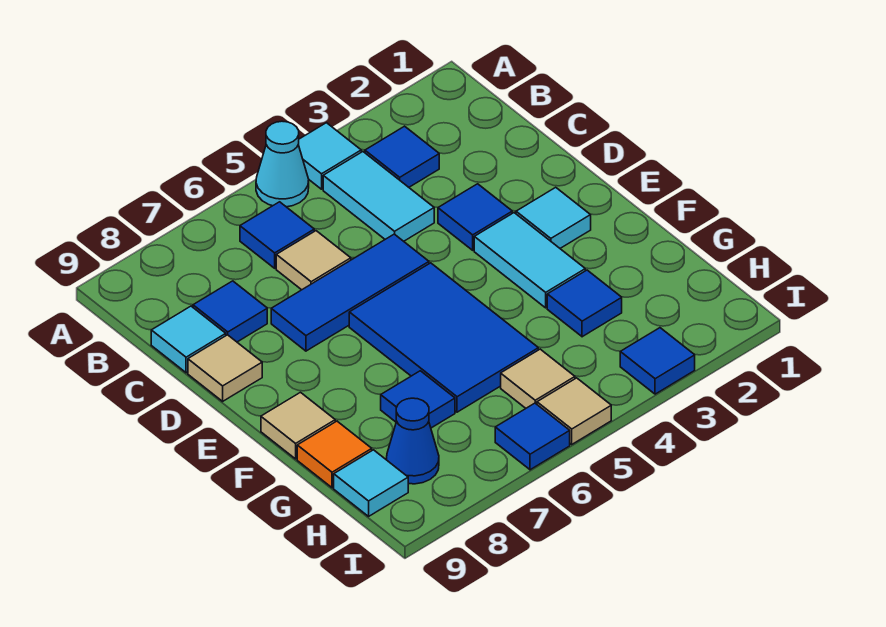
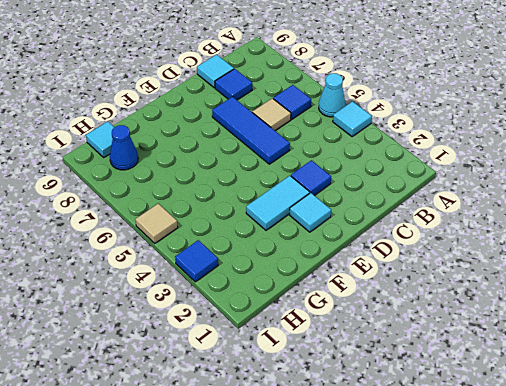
none -> blue tile B3 level 1
none -> cyan tile B4:C4 level 1
none -> tan tile D9 level 1

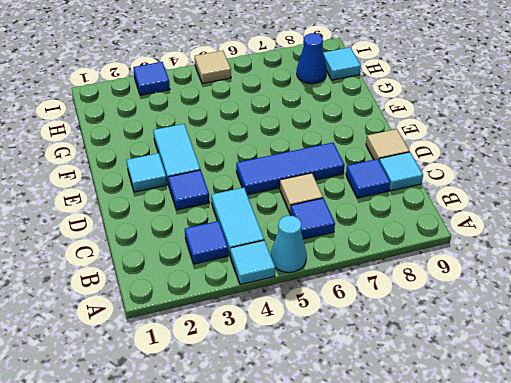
none -> blue tile E5:G6 level 1
none -> tan tile F9 level 1
none -> blue tile G3 level 1

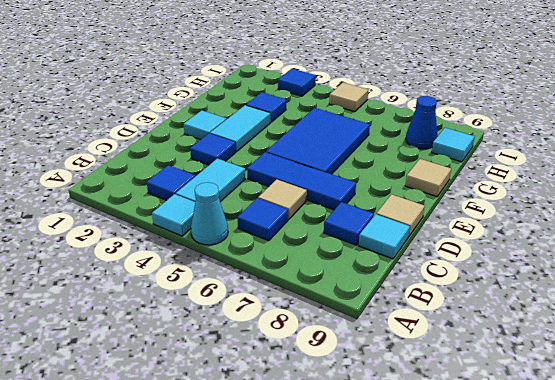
none -> blue tile G7 level 1
none -> orange tile G9 level 1
none -> tan tile H5 level 1

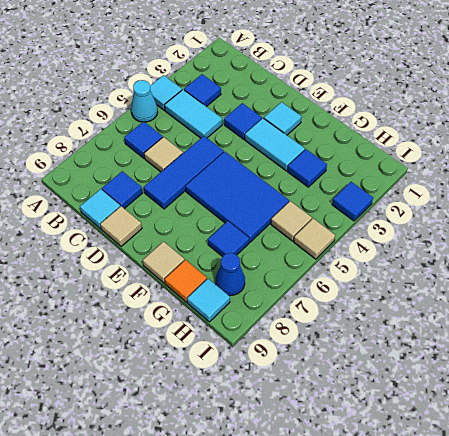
none -> blue tile I6 level 1

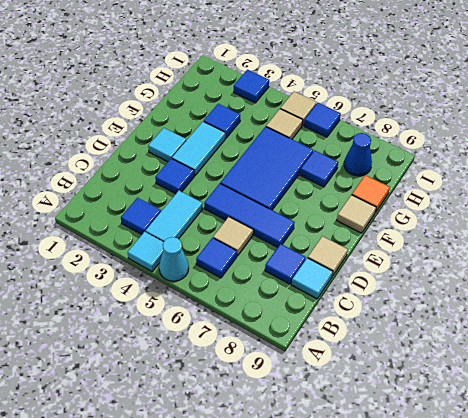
none -> cyan tile H9 level 1

